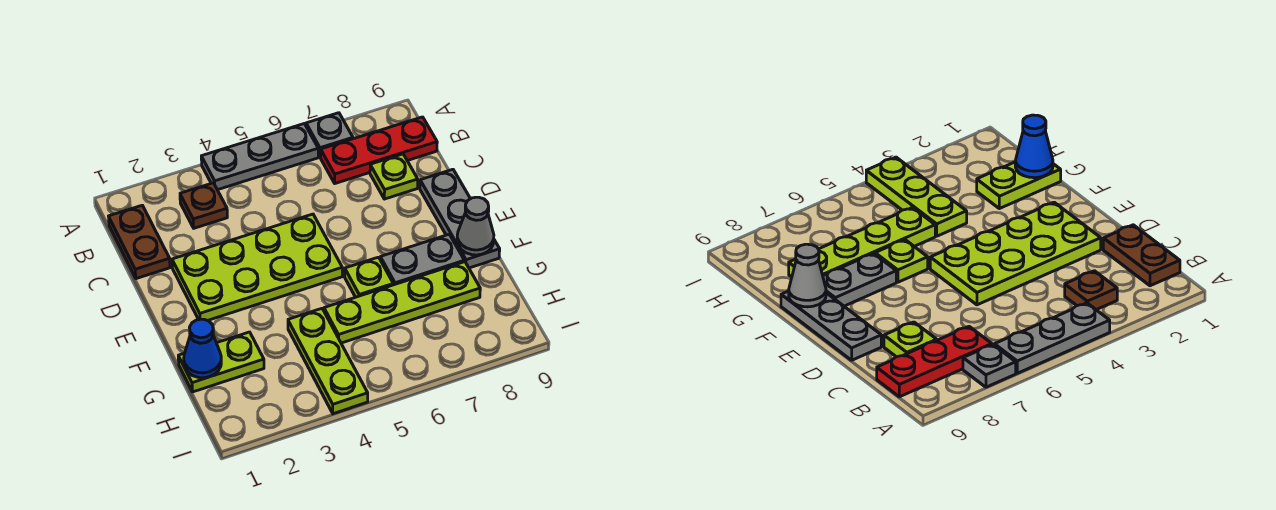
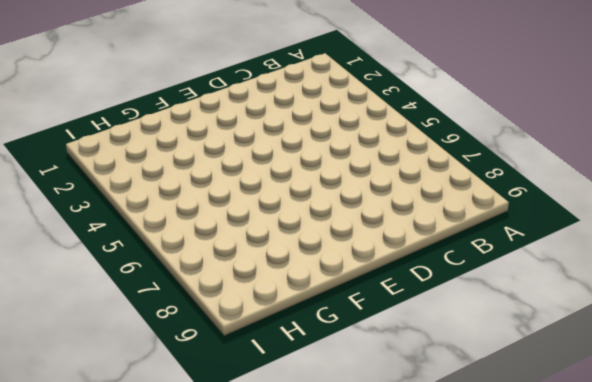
none -> grey plate A4:A6 level 1
none -> grey plate A7 level 1
none -> brown plate B1:C1 level 1

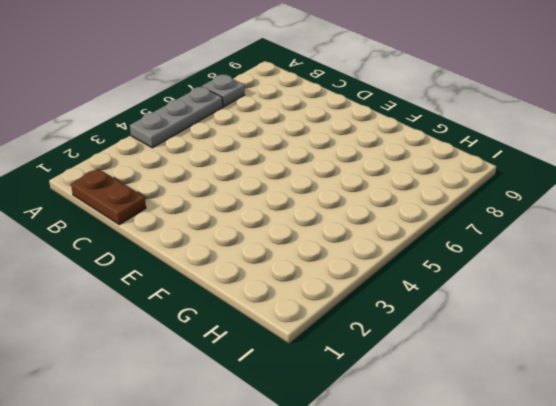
none -> brown plate B3 level 1
none -> red plate B7:B9 level 1
none -> lime plate C8 level 1

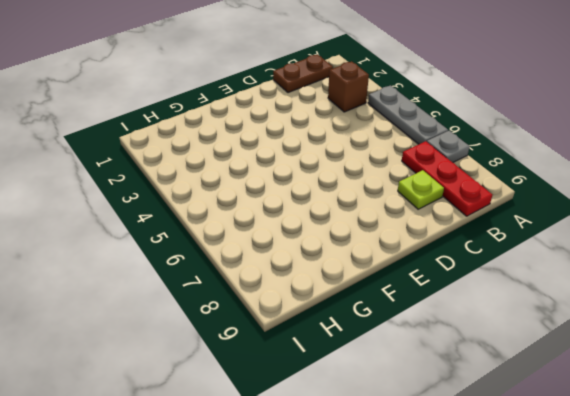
brown brick B3 level 1 -> brown plate B3 level 1
none -> lime plate D2:E5 level 1
none -> grey plate D9:F9 level 1
none -> lime plate F6 level 1

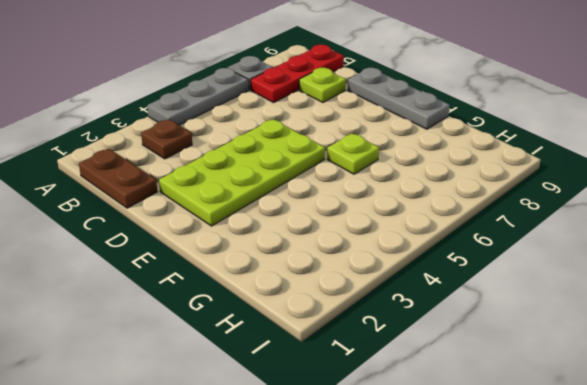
none -> grey plate F7:F8 level 1
none -> lime plate G1:G2 level 1
none -> lime plate G4:I4 level 1

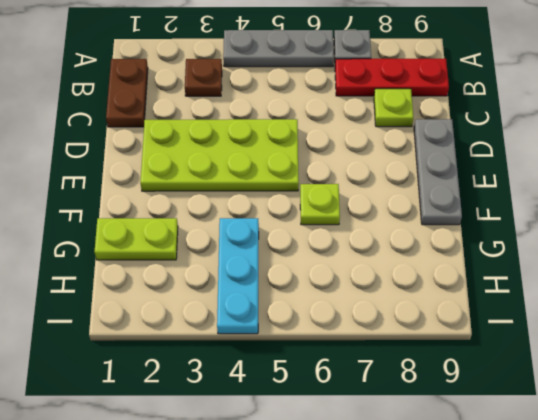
cyan plate G4:I4 level 1 -> lime plate G4:I4 level 1
none -> grey plate F7:F8 level 1
none -> lime plate G5:G8 level 1
none -> grey cone F9 level 2

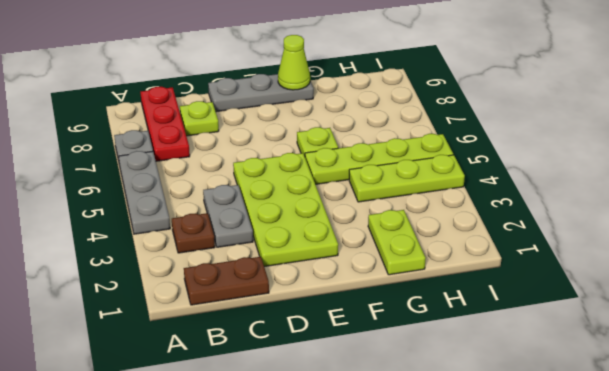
grey plate C3:C4 level 1 -> grey plate F7:F8 level 1
lime plate F5:I5 level 1 -> lime plate G5:G8 level 1
lime cone F9 level 2 -> grey cone F9 level 2
none -> blue cone G1 level 2

